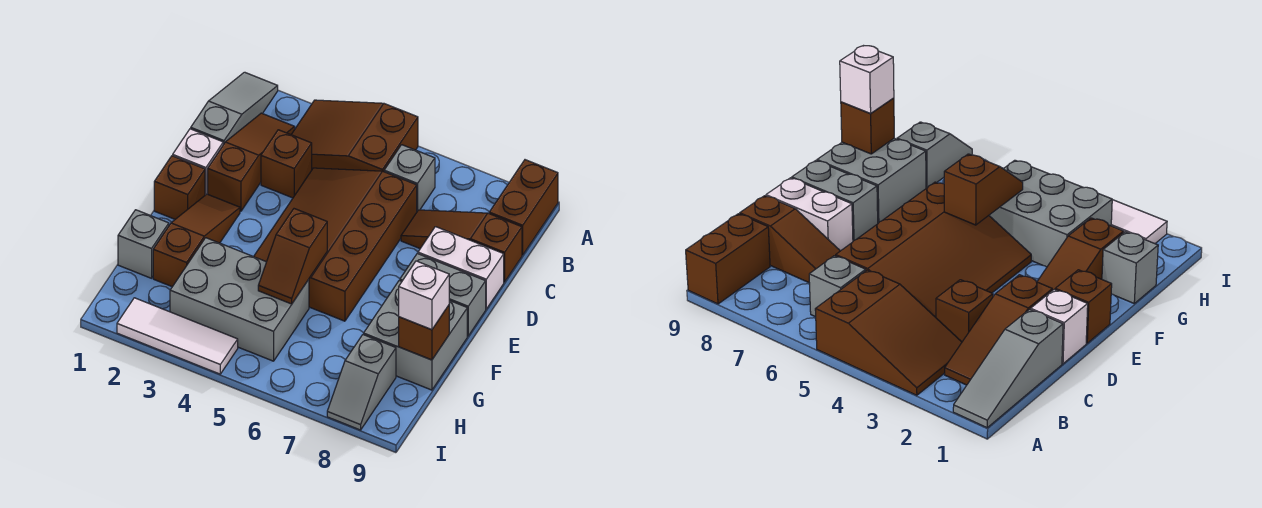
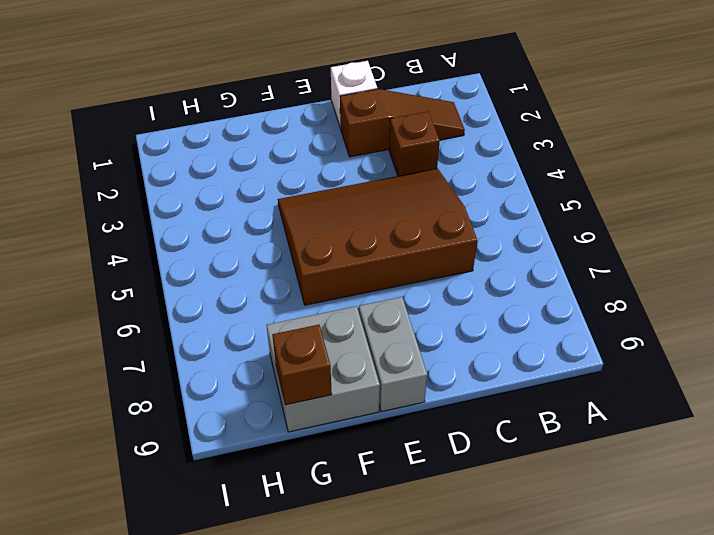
none -> grey slope A1:C1 level 1 top C
none -> brown slope A3:B5 level 1 top 5
none -> brown brick A9:B9 level 1

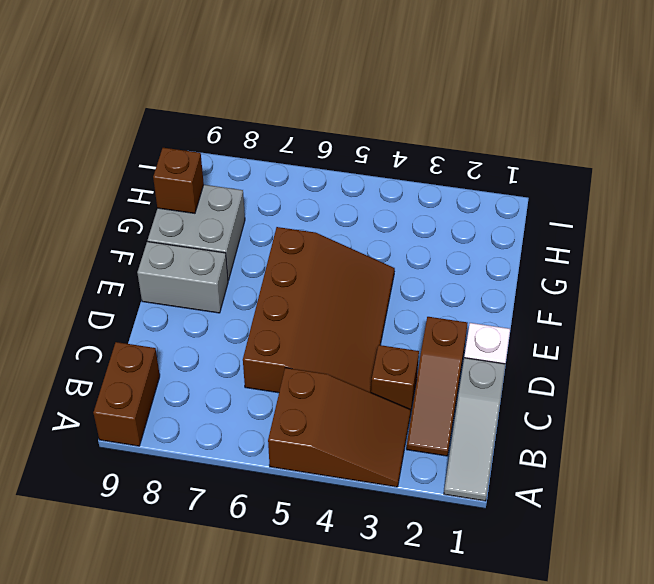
none -> grey brick B6 level 1
none -> brown slope C7:C9 level 1 top 9
none -> white brick D8:D9 level 1

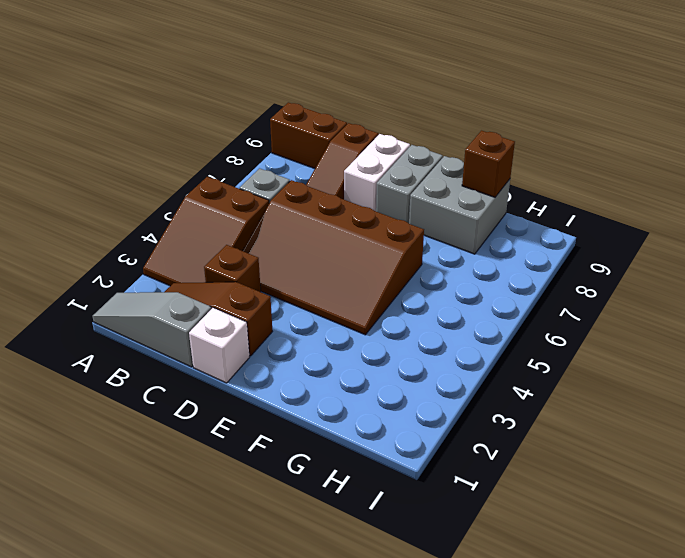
none -> brown brick E1 level 1
none -> brown slope E2:G2 level 1 top G
none -> grey brick G1 level 1

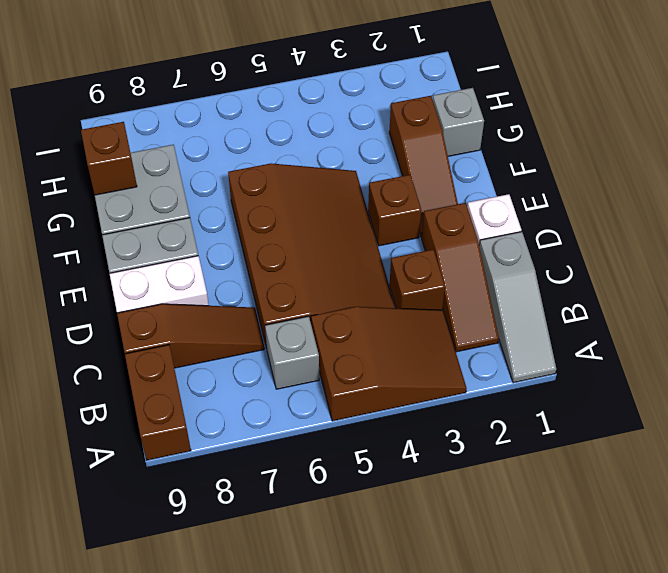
brown brick E3 level 1 -> brown brick E1 level 1
none -> grey brick G3:H5 level 1
none -> grey slope H8:I8 level 1 top H
none -> white tile I2:I4 level 1

